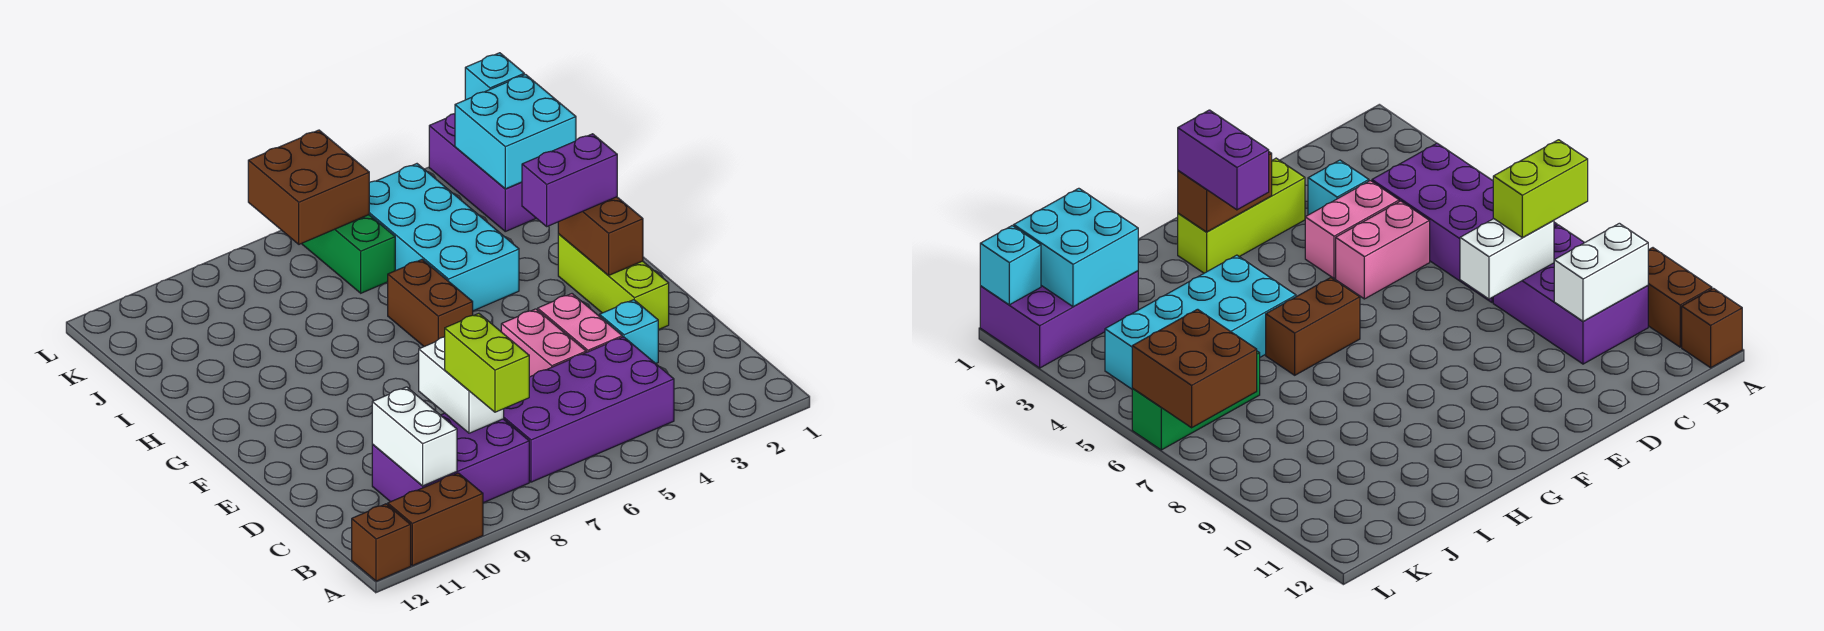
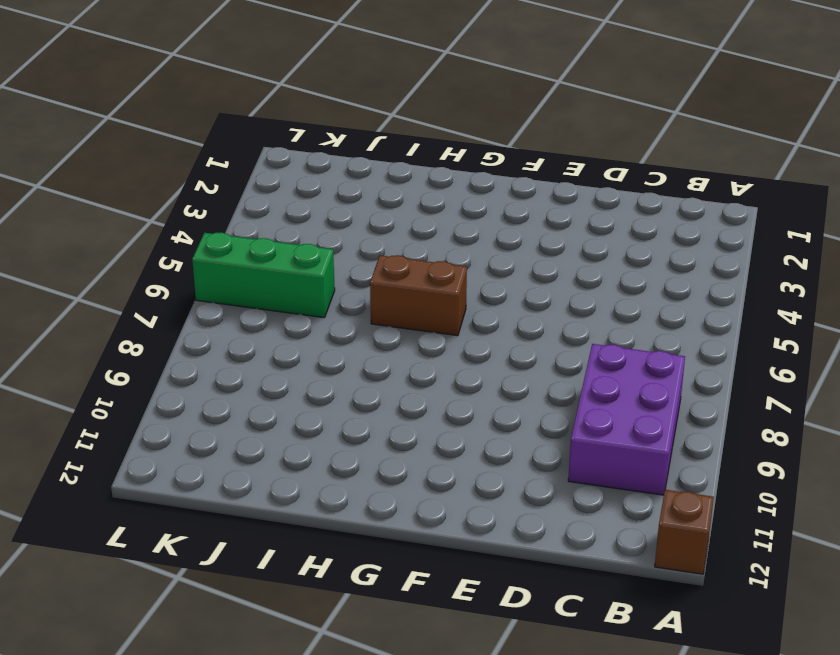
none -> brown brick A10:A11 level 1
none -> purple brick B4:C7 level 1
none -> cyan brick D3 level 1

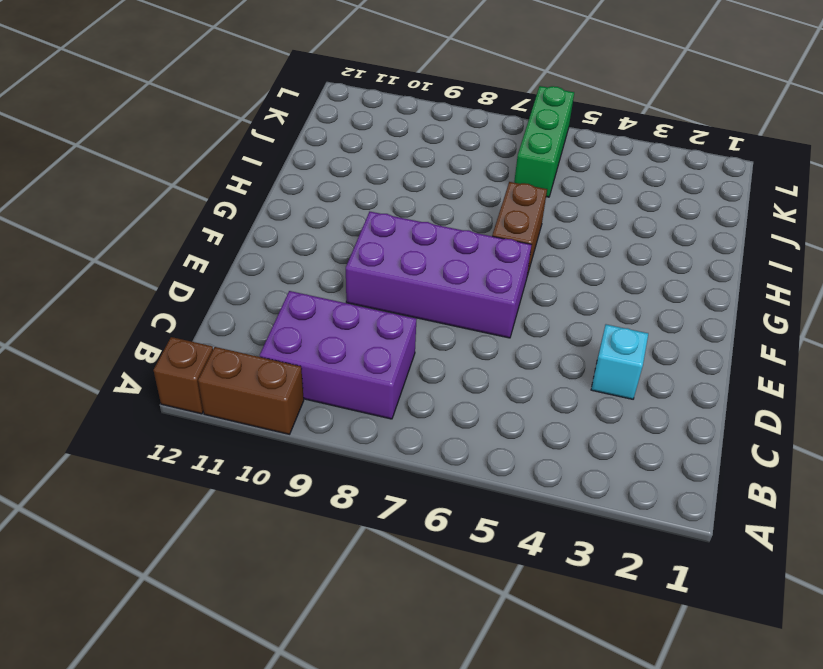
purple brick E6:F9 level 1 -> purple brick B4:C7 level 1
none -> pink brick D4:E4 level 1
none -> pink brick D5:E5 level 1
none -> lime brick E2:G2 level 1

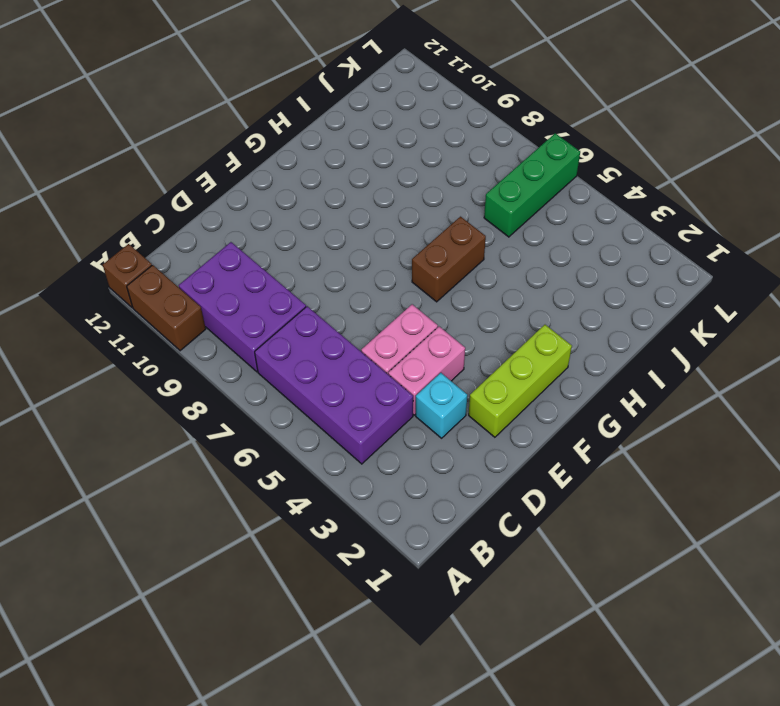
none -> cyan brick H4:K5 level 1
none -> purple brick J1:L2 level 1
none -> white brick B10:C10 level 2

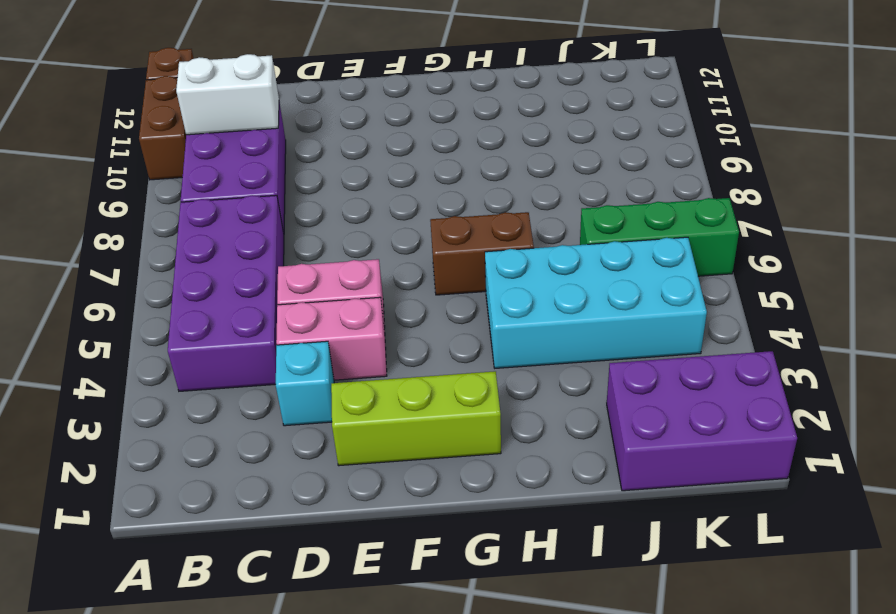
none -> white brick C8:D8 level 2
none -> brown brick F2:G2 level 2
none -> cyan brick J1:K2 level 2

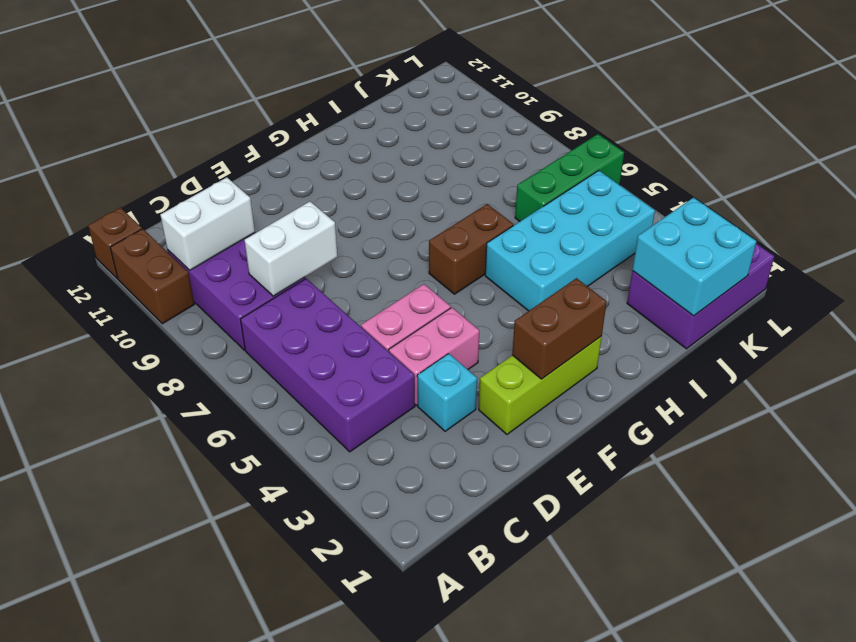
none -> brown brick K6:L7 level 2
none -> cyan brick L1 level 2
none -> lime brick B8:C8 level 3

